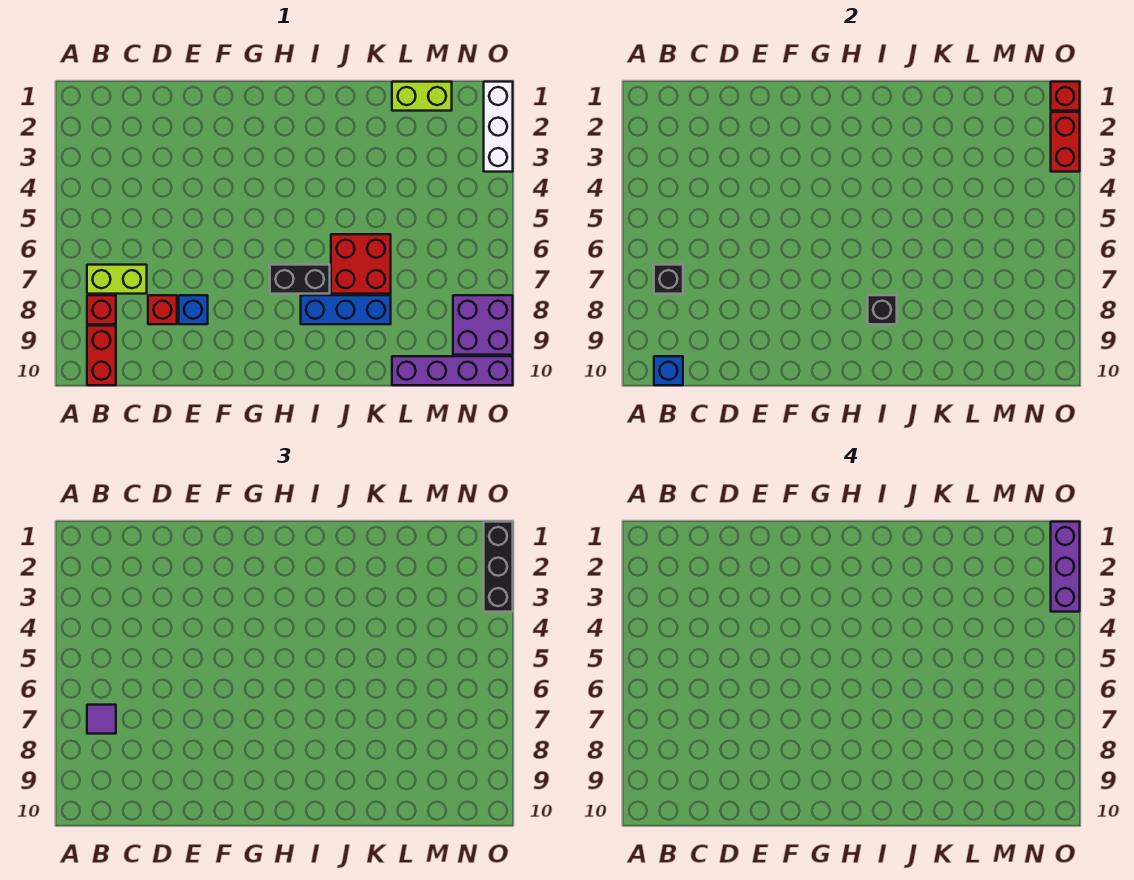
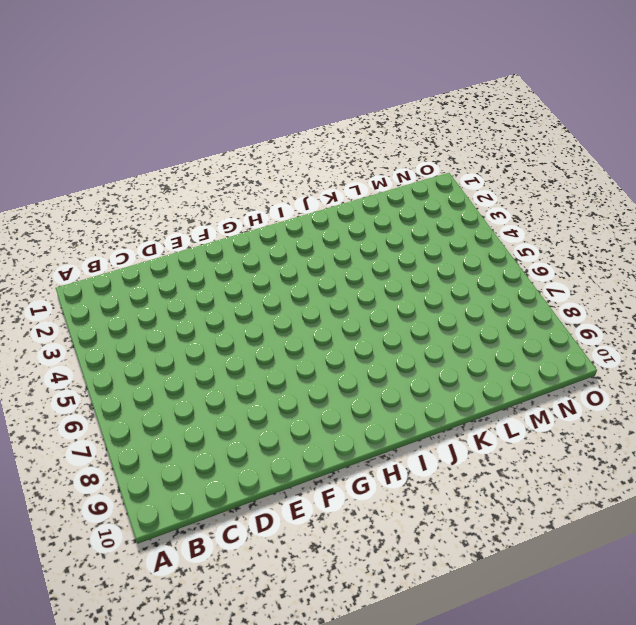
none -> lime brick B7:C7 level 1
none -> red brick B8 level 1
none -> red brick B9:B10 level 1

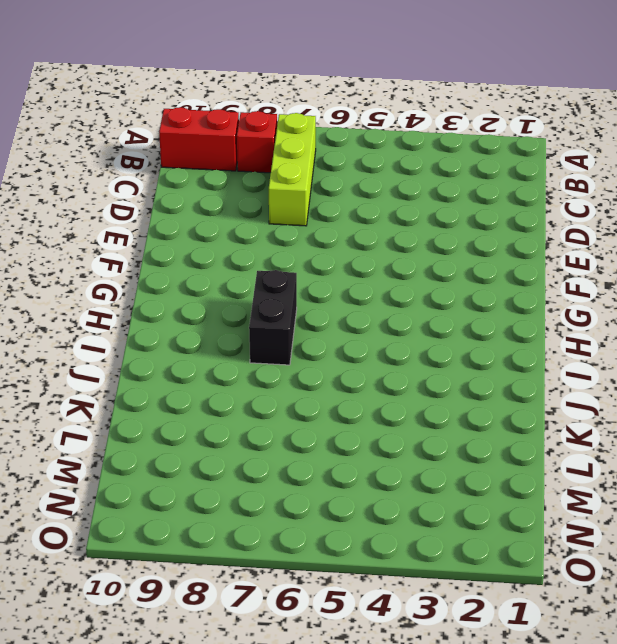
lime brick B7:D7 level 1 -> lime brick B7:C7 level 1
none -> red brick D8 level 1
none -> blue brick E8 level 1
none -> blue brick I8:K8 level 1

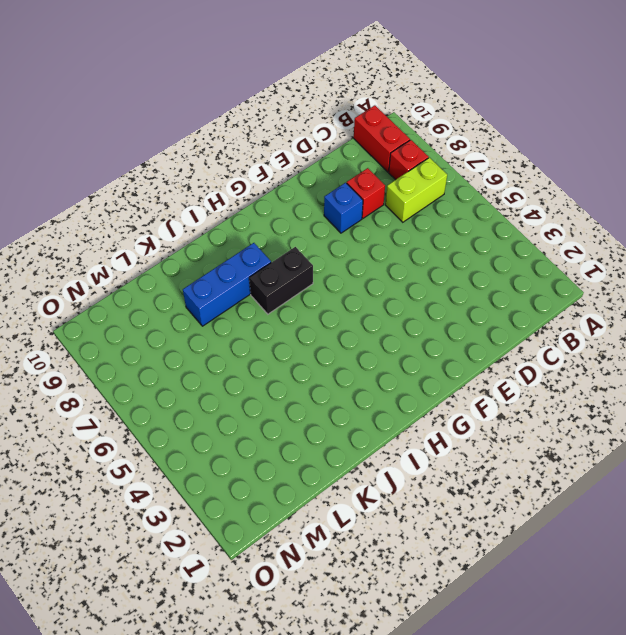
none -> red brick J6:K7 level 1
none -> lime brick L1:M1 level 1
none -> purple brick L10:O10 level 1

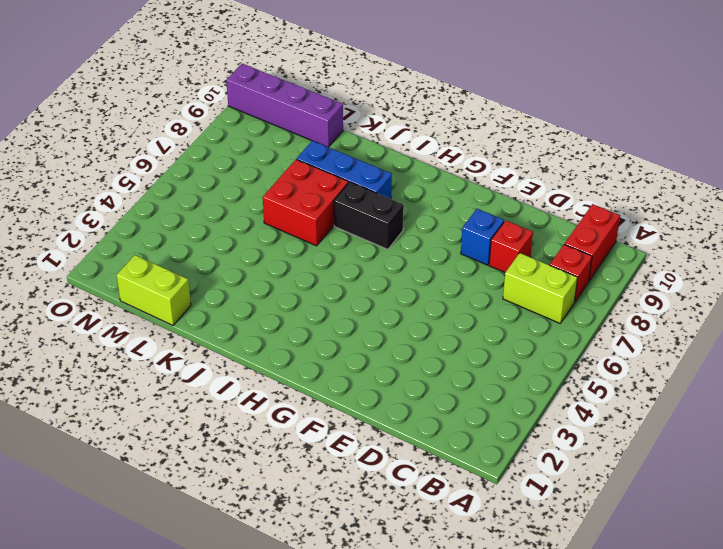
none -> purple brick N8:O9 level 1
none -> white brick O1:O3 level 1
none -> black brick B7 level 2

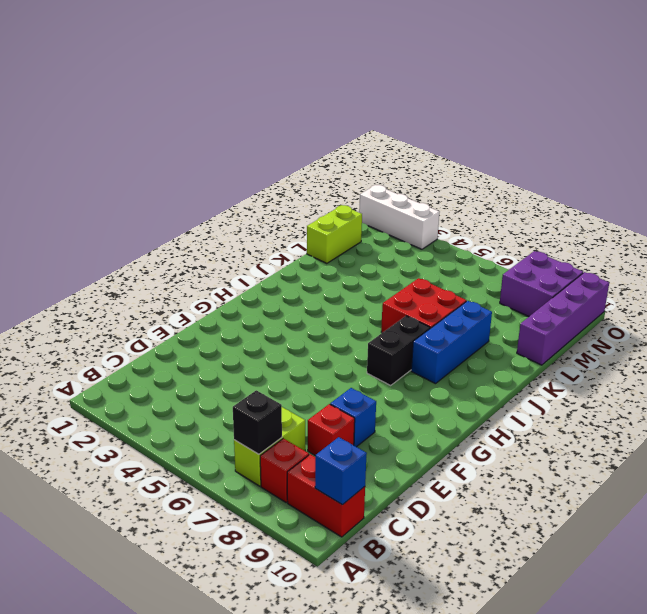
none -> black brick I8 level 2
none -> red brick O1 level 2
none -> red brick O2:O3 level 2

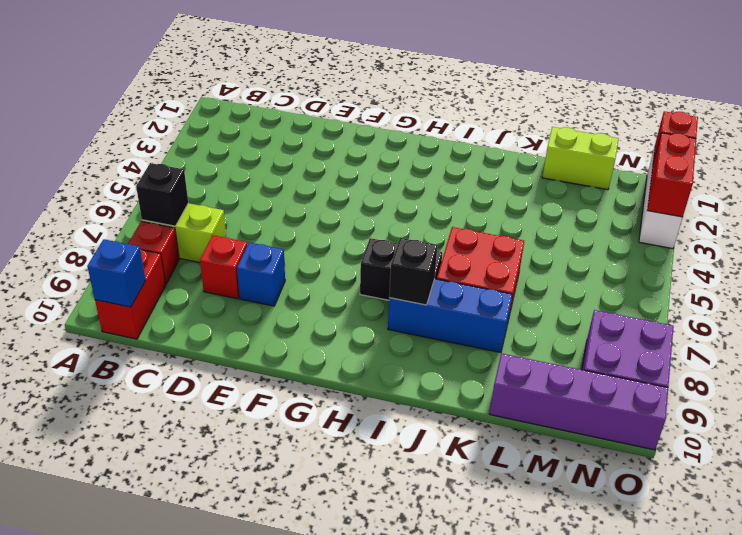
none -> purple tile B7 level 3
none -> black brick O1:O3 level 3
none -> purple brick O1:O3 level 4

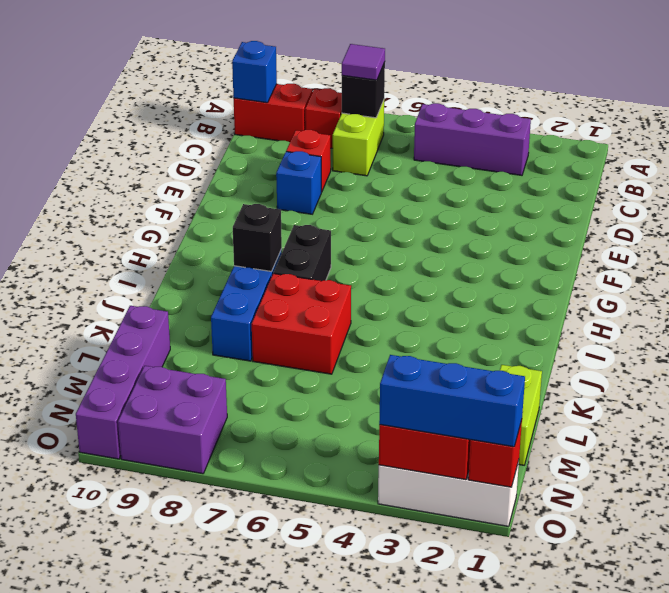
purple brick B3:B5 level 1 -> purple brick O1:O3 level 4
blue brick O1:O3 level 3 -> black brick O1:O3 level 3

